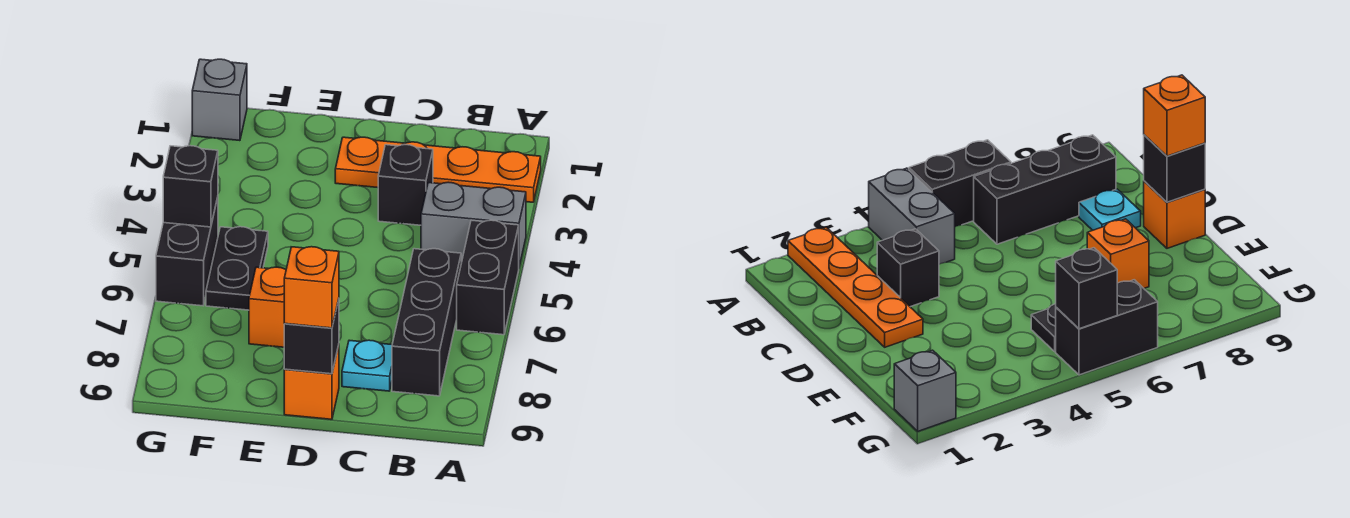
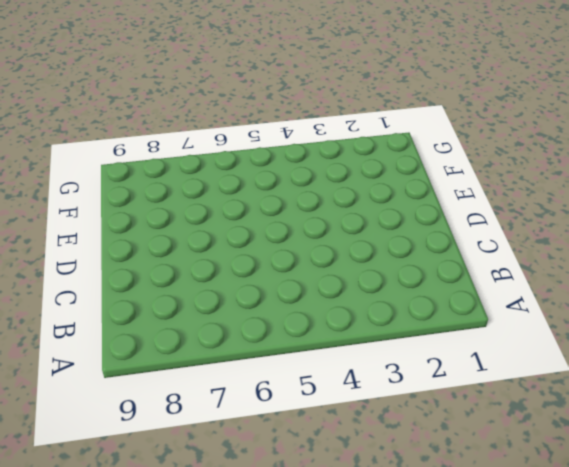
none -> orange plate A2:D2 level 1
none -> grey brick A4:B4 level 1
none -> black brick A5:A6 level 1

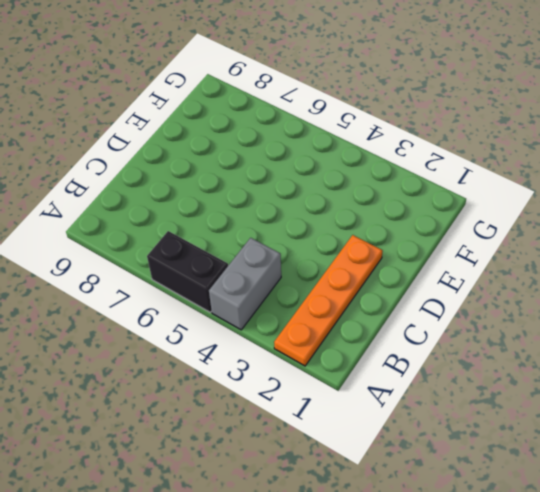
none -> black brick B6:B8 level 1
none -> black brick C3 level 1
none -> cyan plate C8 level 1

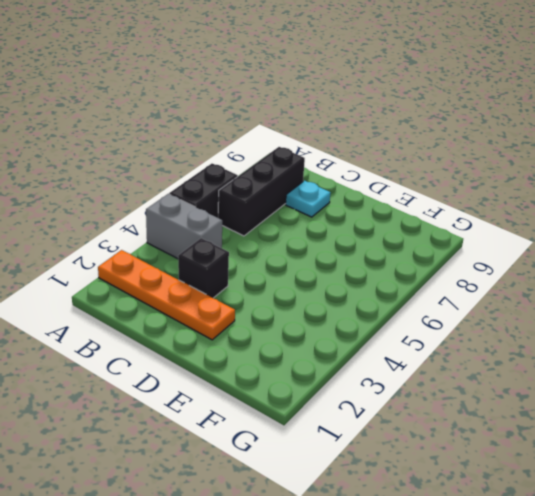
none -> orange brick D9 level 1
none -> orange brick E7 level 1
none -> black plate F5:F6 level 1

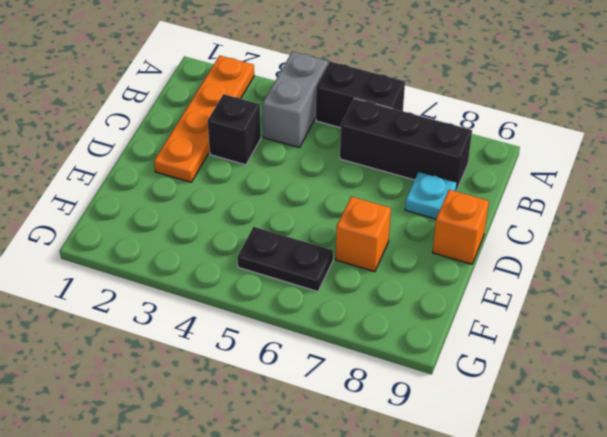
none -> grey brick G1 level 1
none -> black brick G5:G6 level 1
none -> black brick D9 level 2

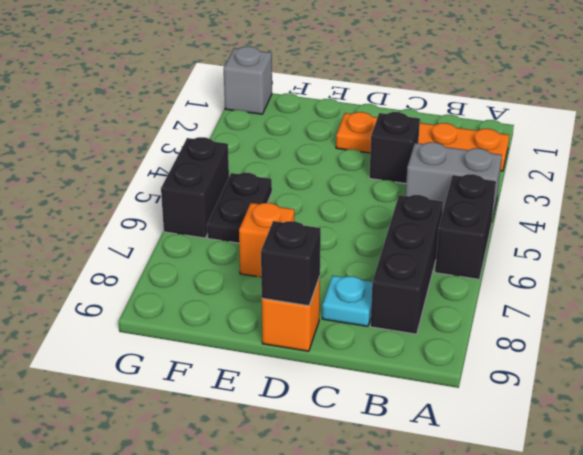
none -> black brick G5 level 2
none -> orange brick D9 level 3

